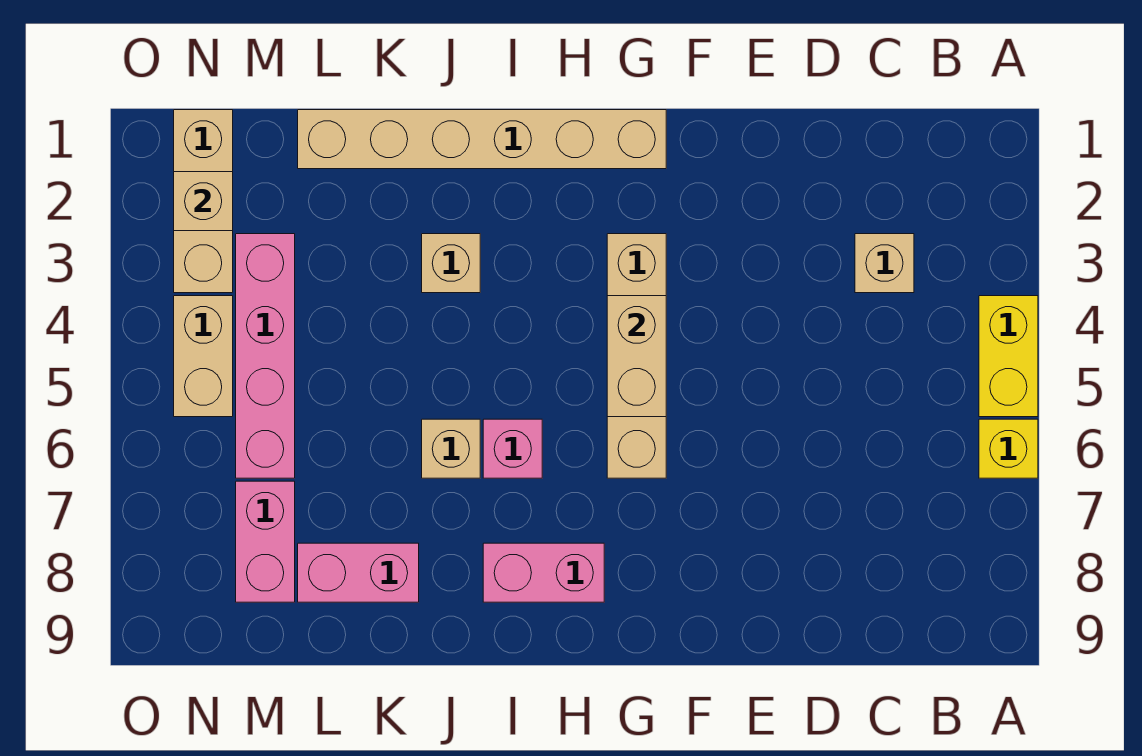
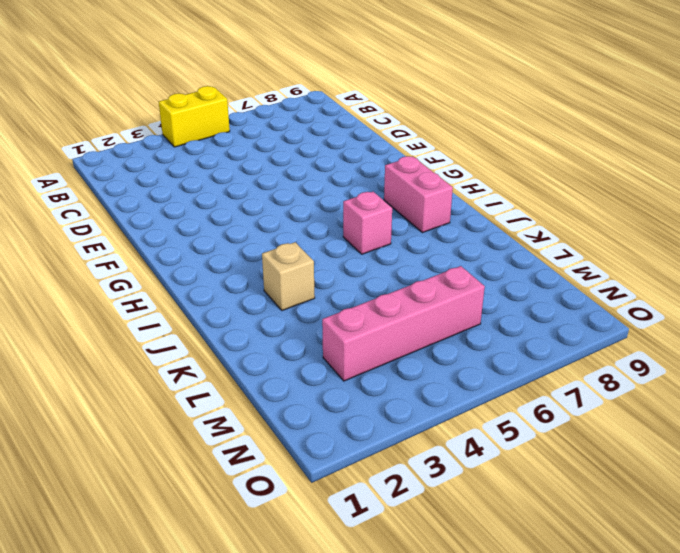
none -> yellow brick A6 level 1
none -> tan brick C3 level 1
none -> tan brick G1:L1 level 1

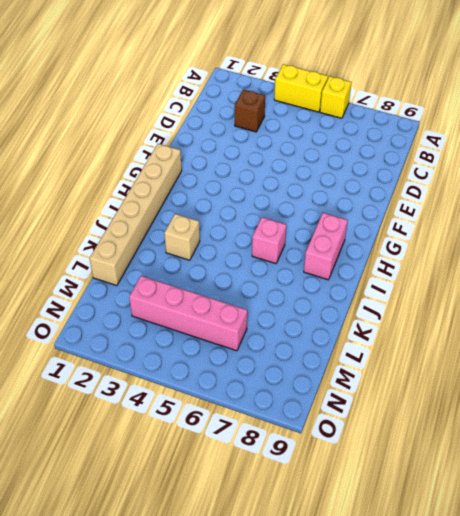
brown brick C3 level 1 -> tan brick C3 level 1
none -> tan brick G3:G6 level 1
none -> tan brick J6 level 1
none -> pink brick K8:L8 level 1

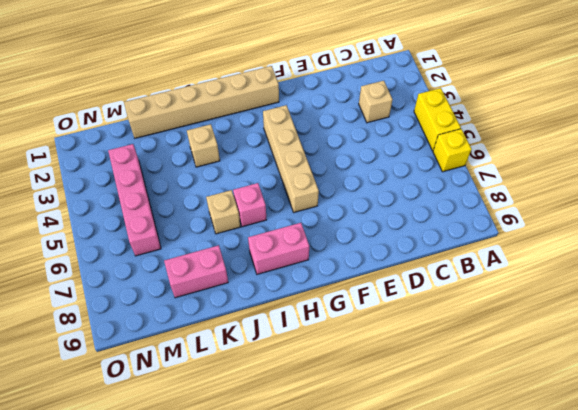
none -> pink brick M7:M8 level 1
none -> tan brick N1:N3 level 1
none -> tan brick N4:N5 level 1

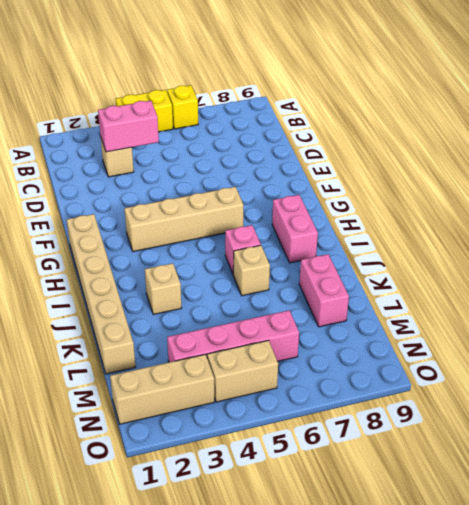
pink brick C3:C4 level 2 -> pink brick M7:M8 level 1
none -> tan brick G4:G5 level 2
none -> tan brick N2 level 2

